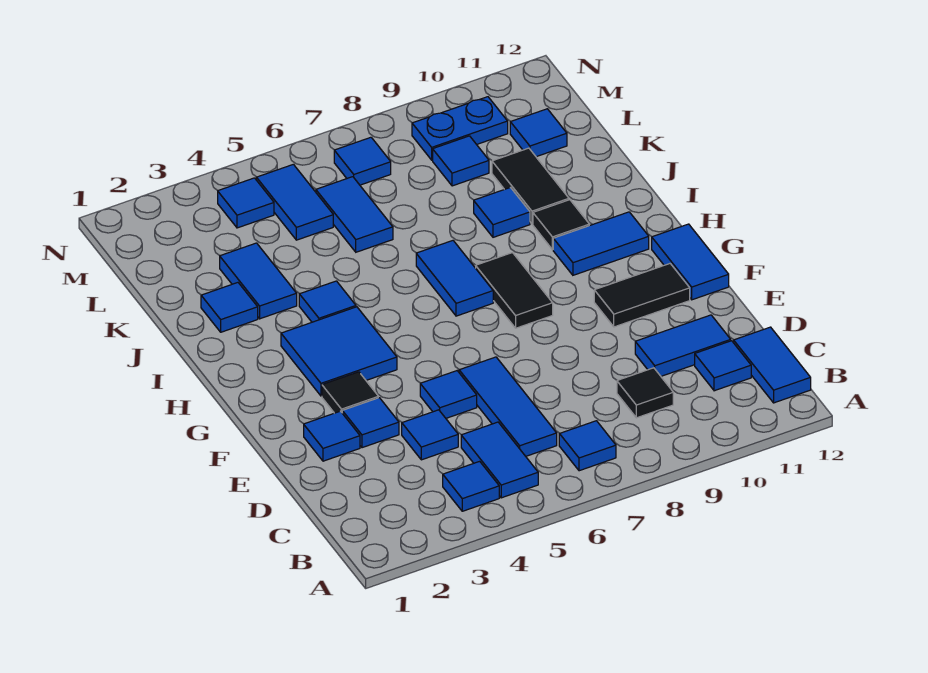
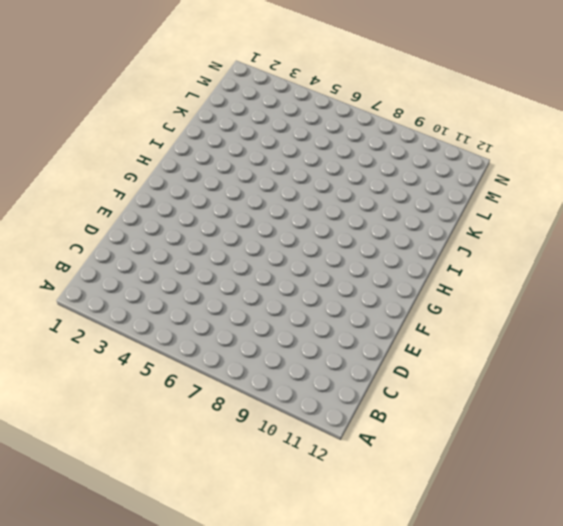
none -> blue tile B4 level 1
none -> blue tile B5:C5 level 1
none -> blue tile B7 level 1
none -> blue tile B12:C12 level 1

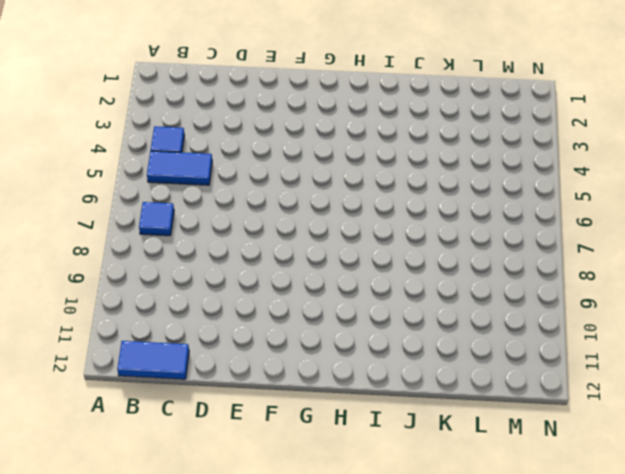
none -> blue tile C6:E6 level 1
none -> black tile C9 level 1
none -> blue tile C11 level 1
none -> blue tile D4 level 1

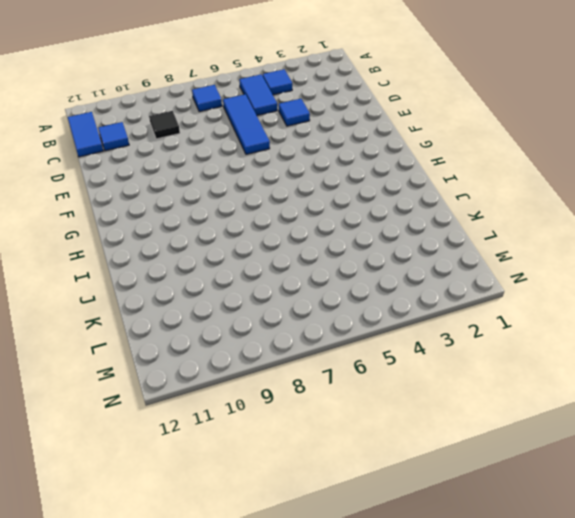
none -> blue tile D10:D11 level 1
none -> blue tile E2 level 1
none -> blue tile E3 level 1
none -> blue tile E5 level 1

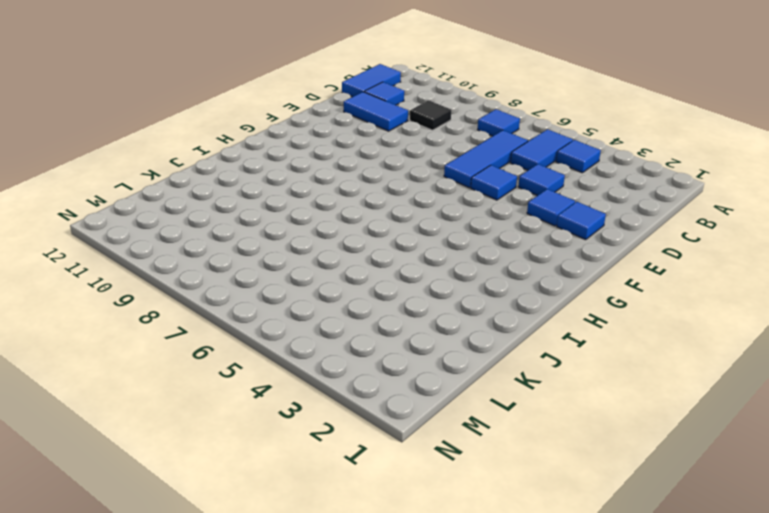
none -> black tile F3 level 1
none -> black tile F10:F11 level 1
none -> blue tile F12:G12 level 1
none -> blue tile G3:H4 level 1

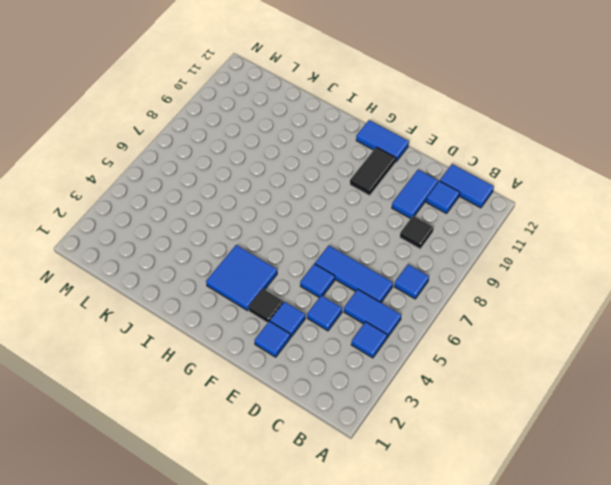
none -> black tile G8:H8 level 1
none -> blue tile H7:I7 level 1
none -> blue tile H10:H11 level 1
none -> blue tile I4 level 1

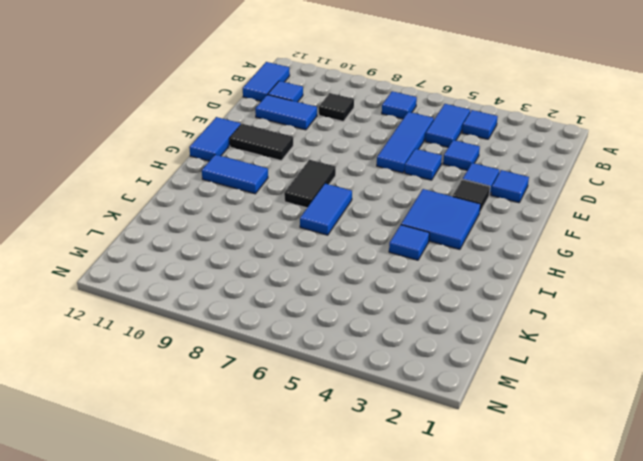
none -> black tile I10 level 1
none -> blue tile J2 level 1
none -> blue tile J3:K3 level 1
none -> blue tile J9 level 1

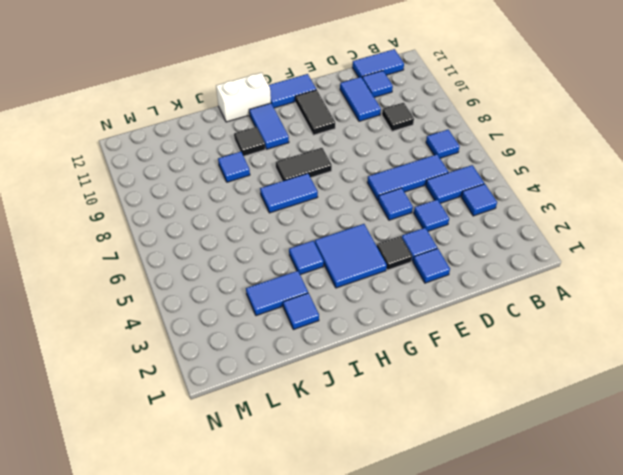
white brick H12:I12 level 1 -> none
none -> black tile J10:K10 level 1
none -> blue tile K6:L6 level 1
none -> blue tile L5:M5 level 1
none -> blue tile L9 level 1

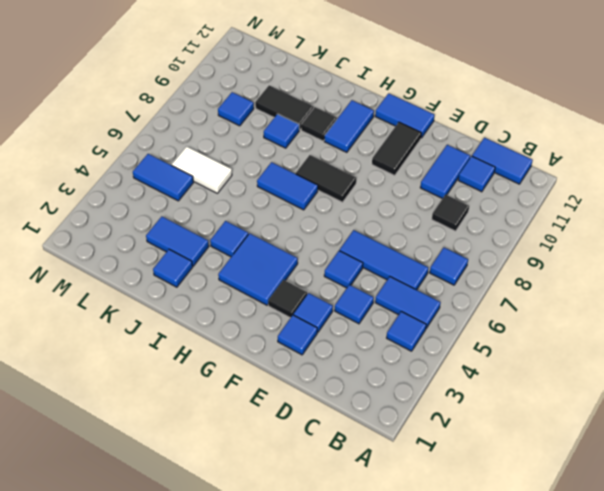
white tile K6:L6 level 1 -> blue tile K6:L6 level 1
none -> blue tile L11 level 1
none -> blue tile M4 level 1
none -> blue tile M7 level 1
none -> blue plate M9:M10 level 1

